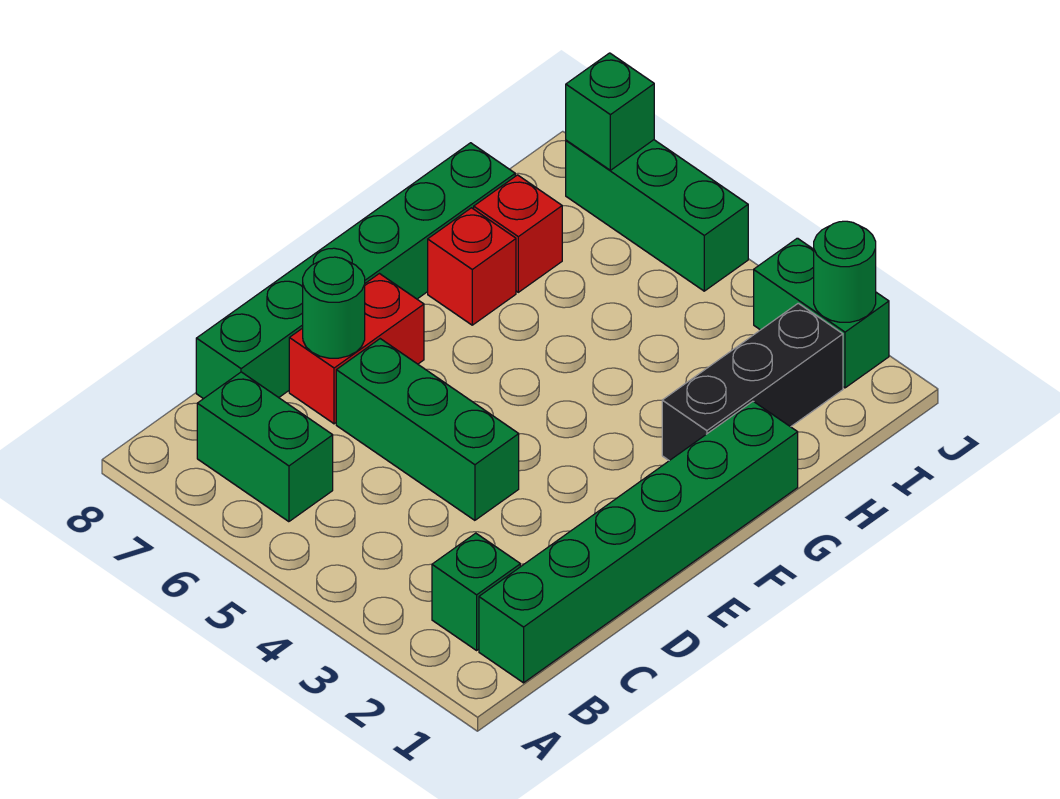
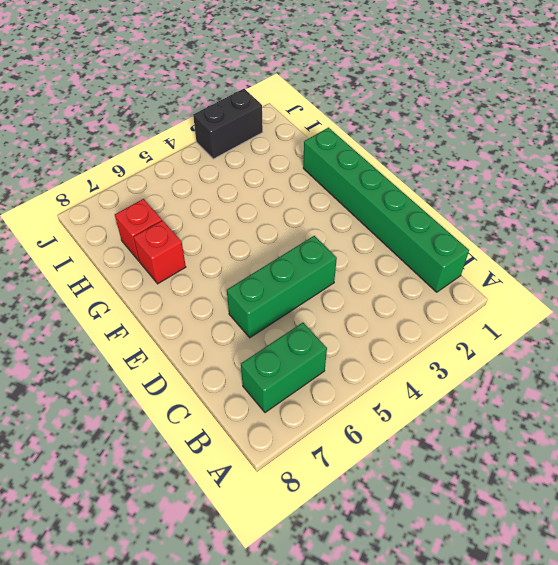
black brick J2:J3 level 1 -> green brick J2:J3 level 1
none -> green brick B2 level 1
none -> green brick C8:H8 level 1
none -> red brick D7:E7 level 1

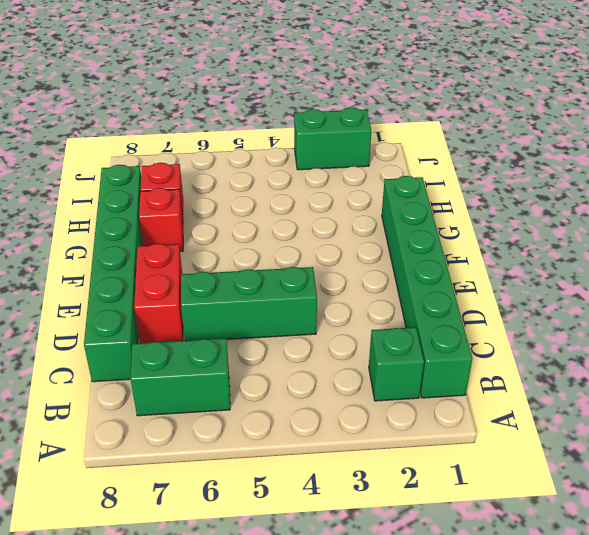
none -> black brick G2:I2 level 1
none -> green brick J5:J7 level 1
none -> green round brick D7 level 2

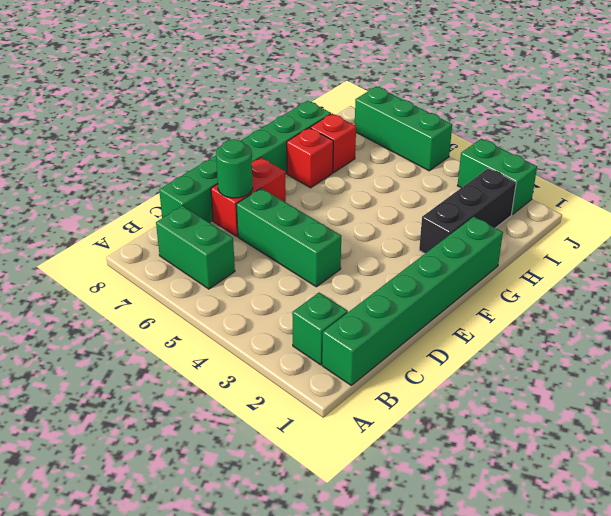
none -> green round brick J2 level 2
none -> green brick J7 level 2

